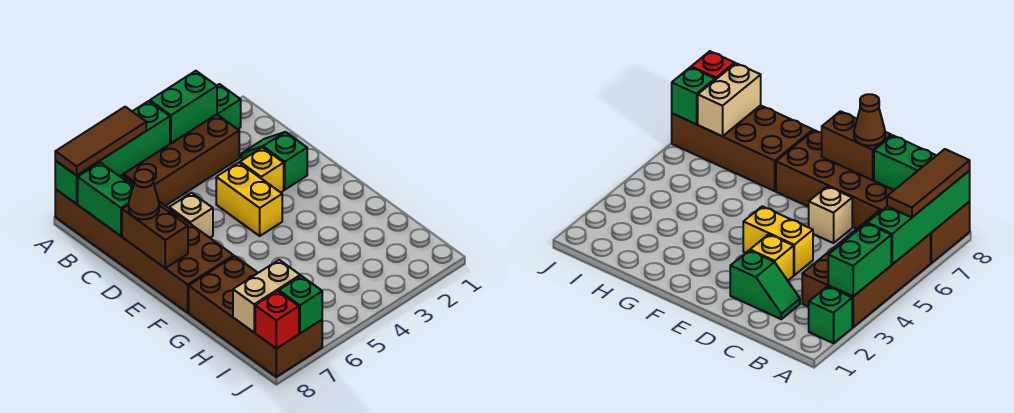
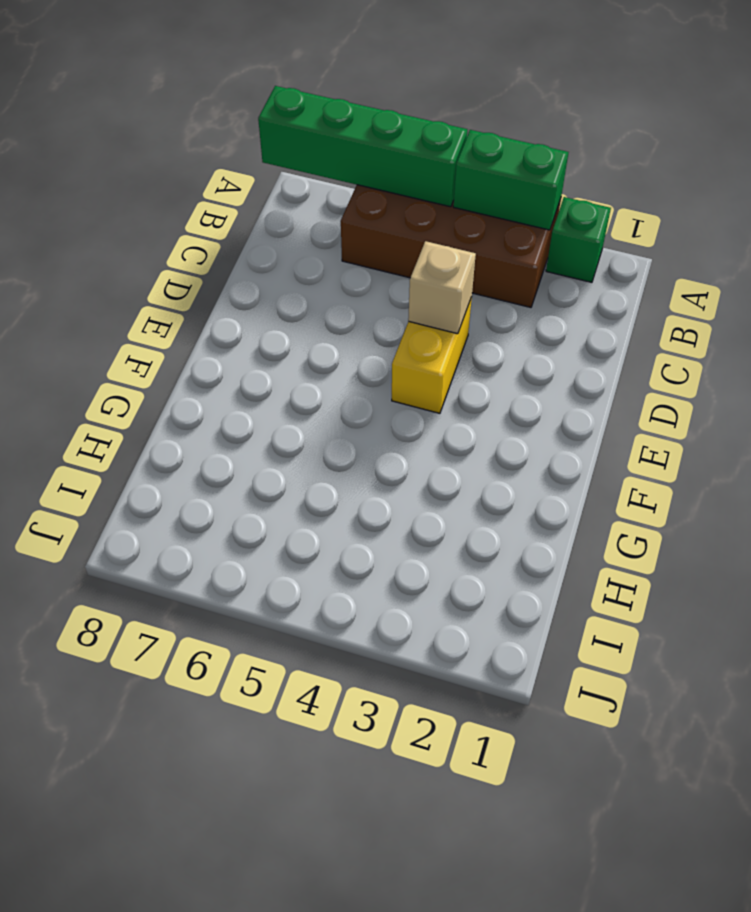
tan brick D4 level 2 -> tan brick D6 level 1
none -> brown brick A7:F8 level 1
none -> green slope C2:D2 level 1 top D
none -> yellow brick D3 level 1

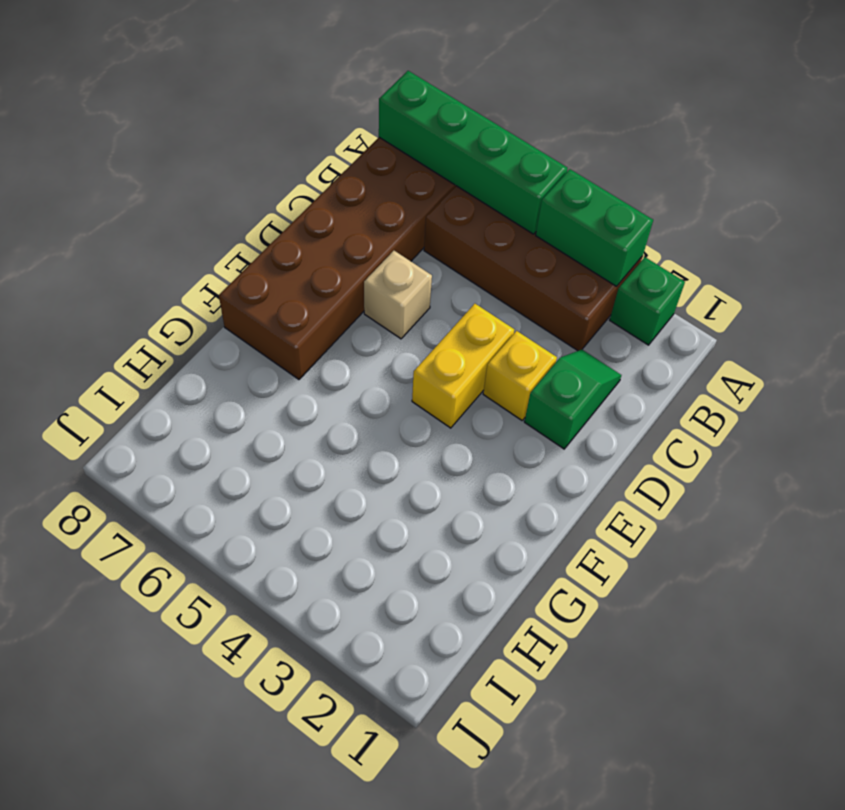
none -> brown brick G7:J8 level 1
none -> green brick B8:C8 level 2
none -> brown brick D8:E8 level 2

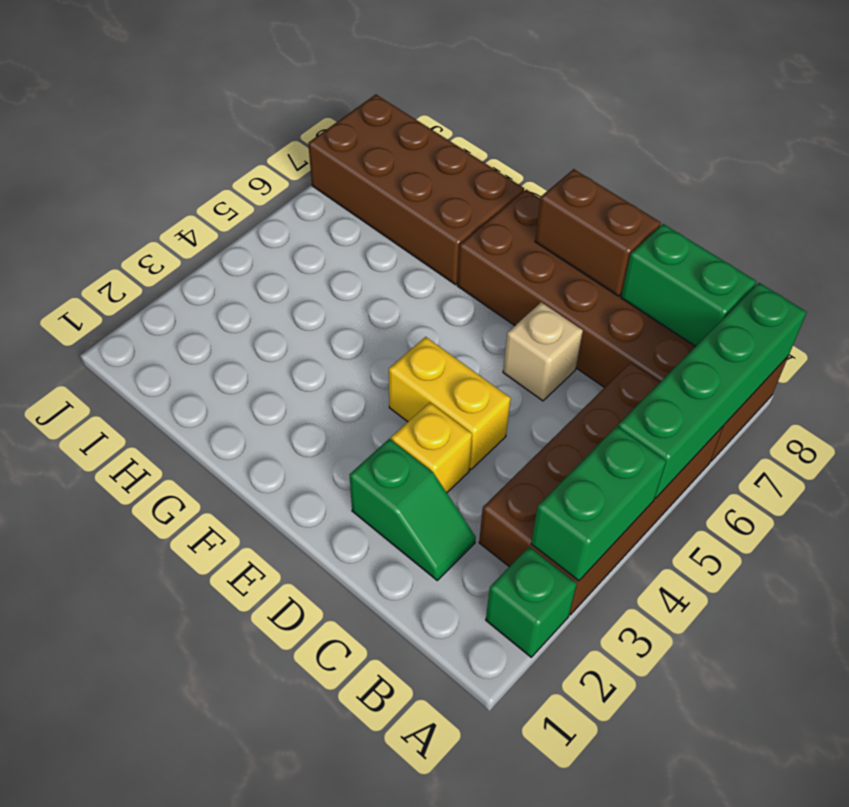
none -> tan brick I7:I8 level 2
none -> green brick J7 level 2
none -> red brick J8 level 2

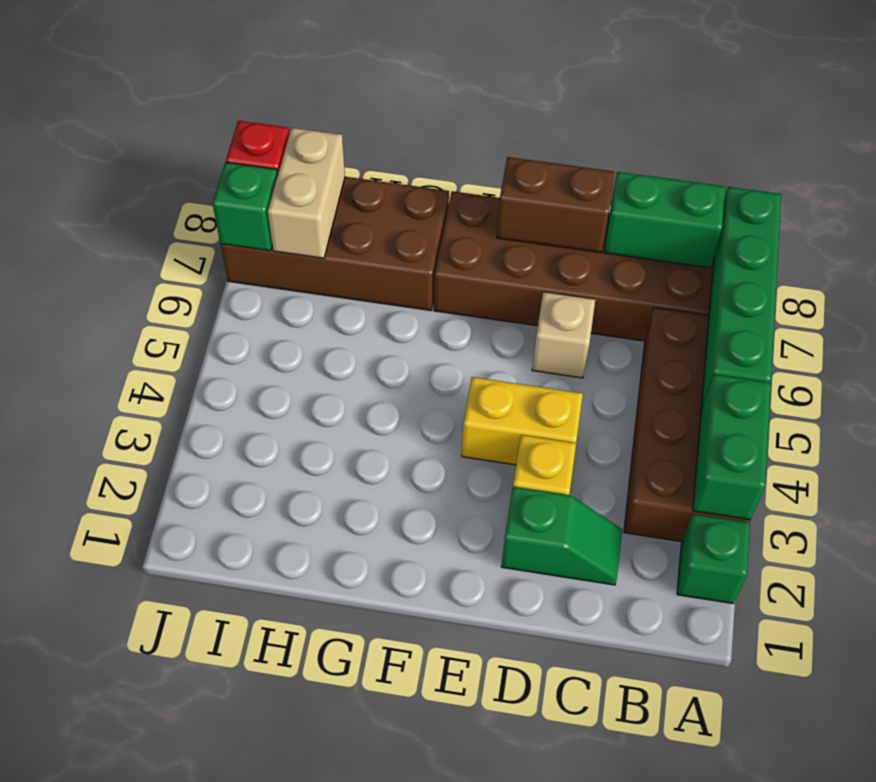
none -> brown tile A6:A8 level 3
none -> brown cone D8 level 3

